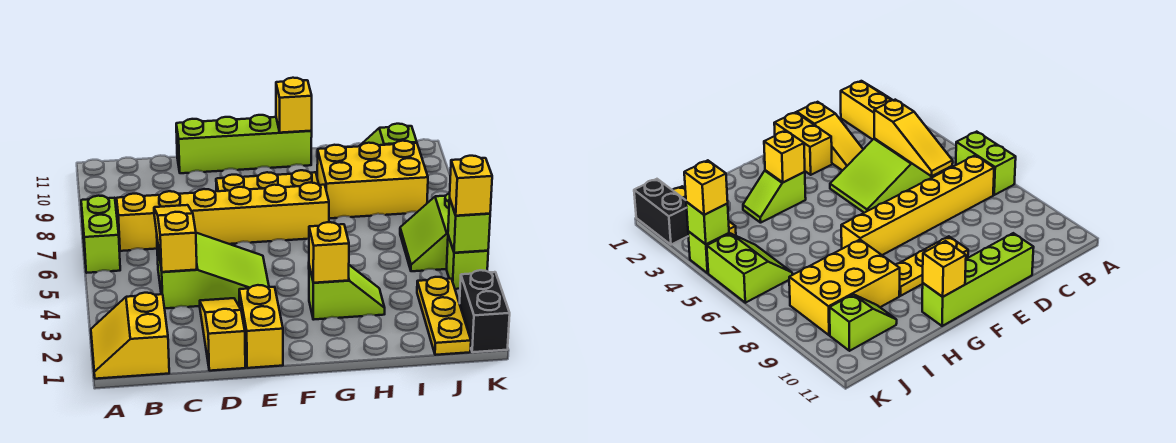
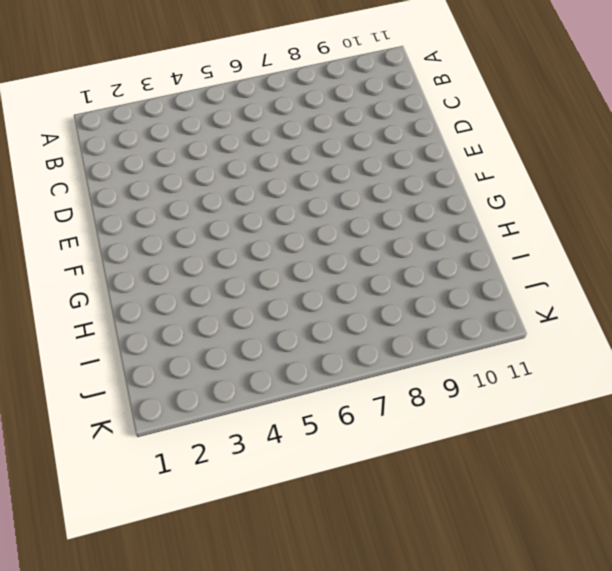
none -> yellow slope A1:B2 level 1 top B
none -> lime brick A6:A7 level 1
none -> yellow brick B7:G7 level 1

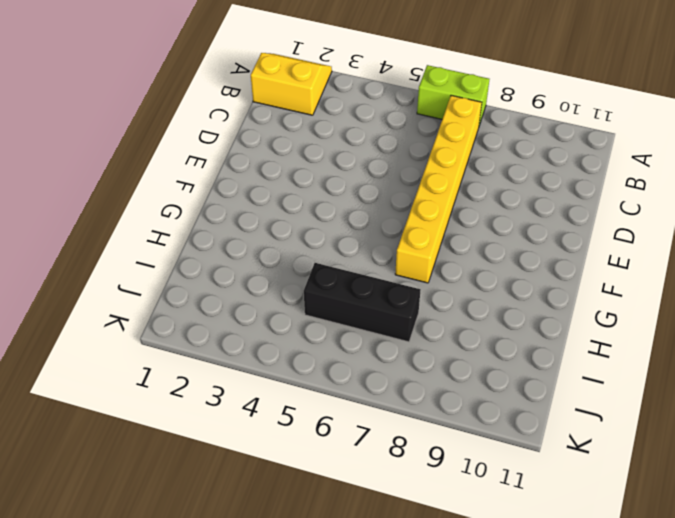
black brick I5:I7 level 1 -> none
none -> lime slope C4:E5 level 1 top C
none -> yellow slope D1:D3 level 1 top 1
none -> lime brick D11:G11 level 1

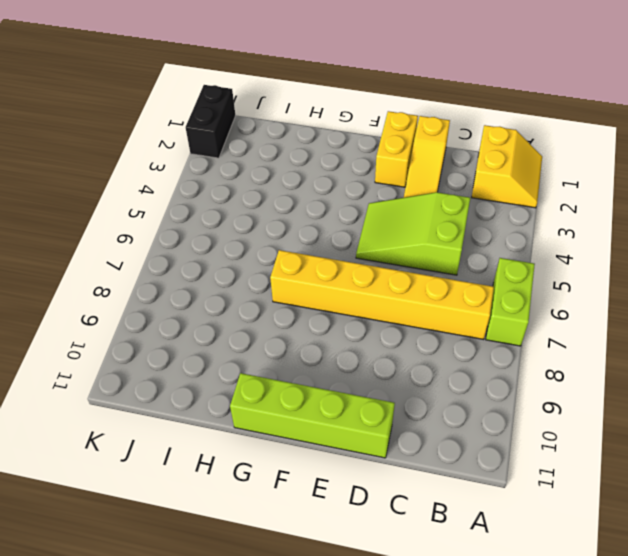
none -> yellow plate E9:G9 level 1
none -> lime slope G3:H3 level 1 top G
none -> yellow brick H8:J9 level 1

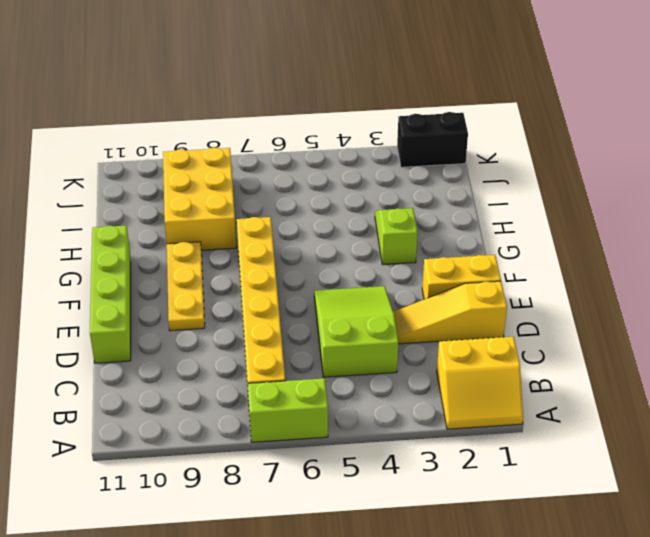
none -> lime slope I10:J10 level 1 top J
none -> yellow plate J1:J3 level 1
none -> lime slope J5:K6 level 1 top K

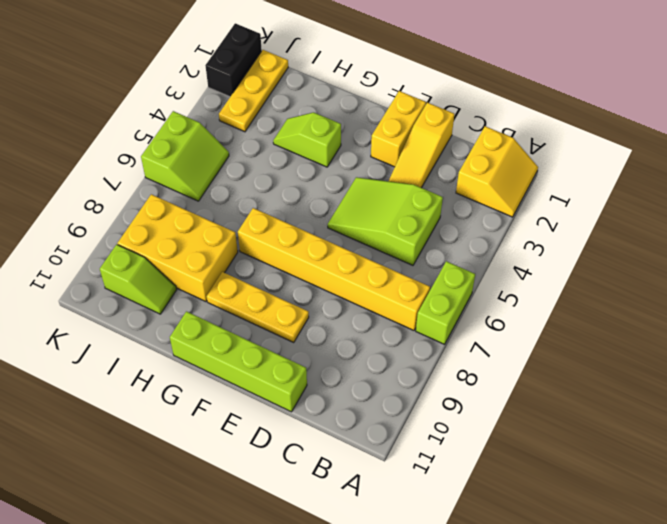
none -> lime brick K4 level 1
none -> yellow slope C4:C6 level 2 top 4
none -> yellow brick G3 level 2

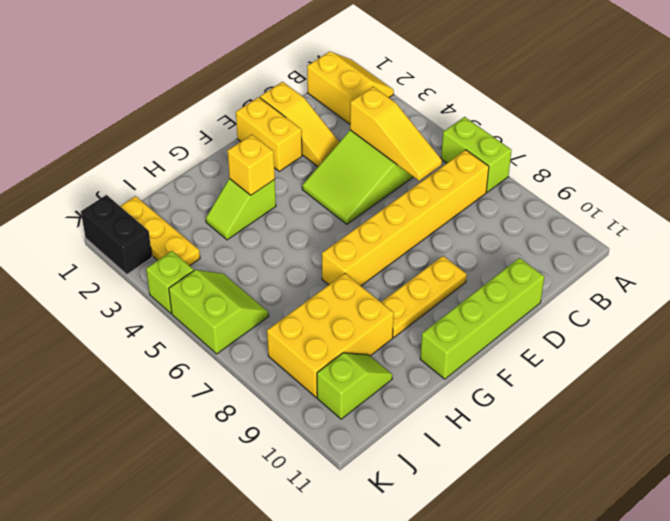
none -> yellow brick G11 level 2
none -> lime brick K4 level 2
none -> yellow brick K4 level 3

